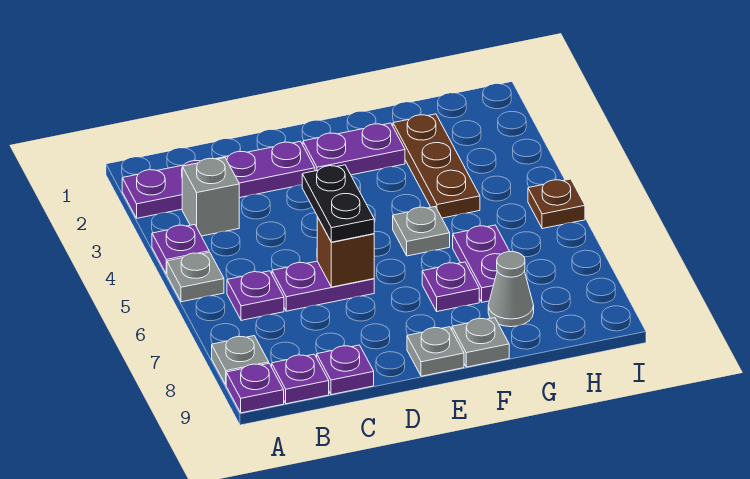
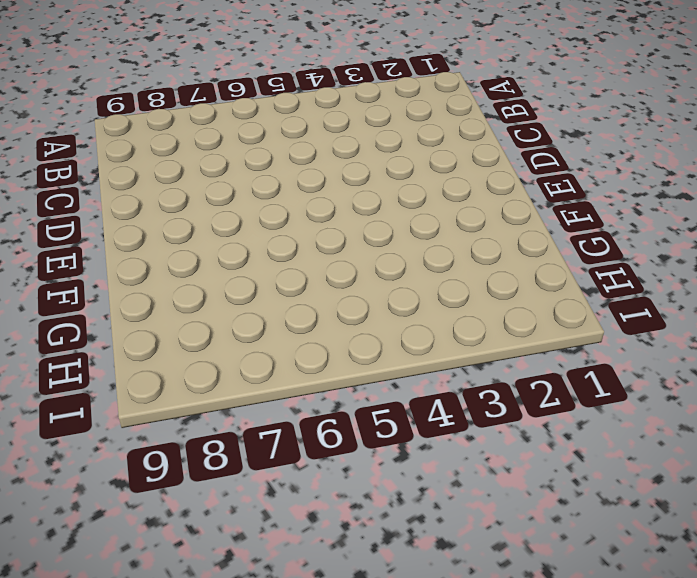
none -> purple plate A2:D2 level 1
none -> purple plate A4 level 1
none -> grey plate A5 level 1

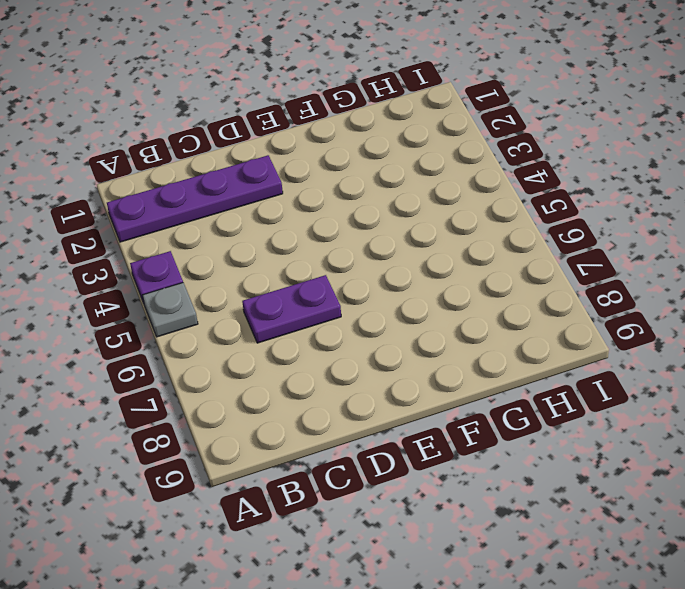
none -> grey plate A8 level 1
none -> purple plate A9 level 1
none -> grey brick B3 level 1

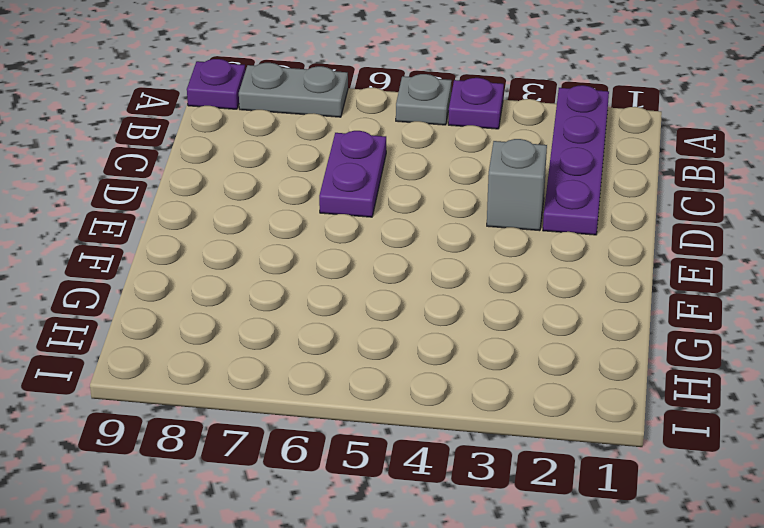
grey plate A7:A8 level 1 -> grey plate A8 level 1
grey brick D3 level 1 -> grey brick B3 level 1
none -> purple plate B6 level 1
none -> purple plate B9 level 1
none -> purple plate C9 level 1

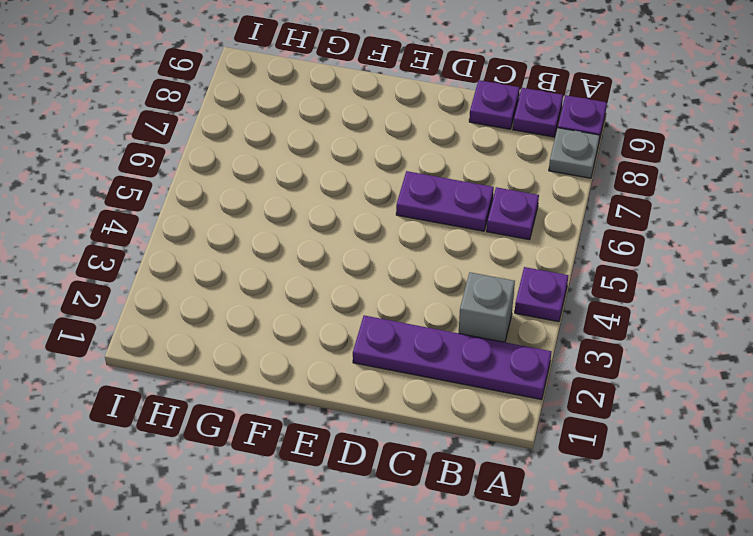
none -> grey plate A5 level 1
none -> purple plate E2:F2 level 1
none -> grey plate E9 level 1

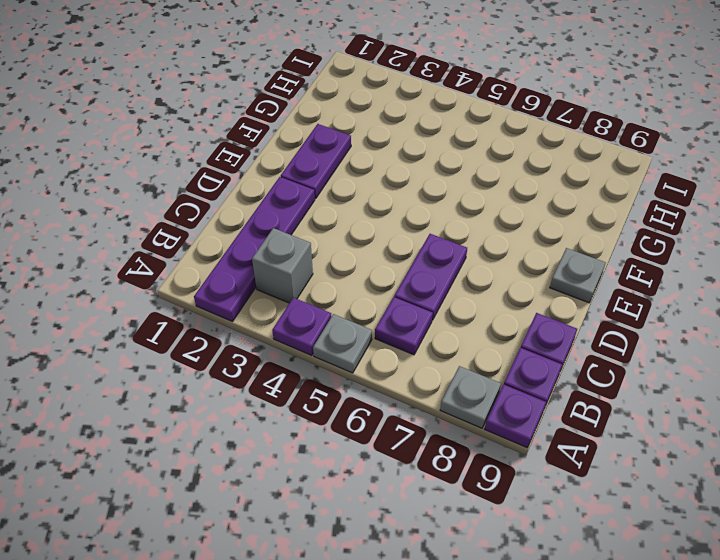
none -> grey plate F5 level 1
none -> purple plate F7 level 1
none -> grey plate F9 level 1

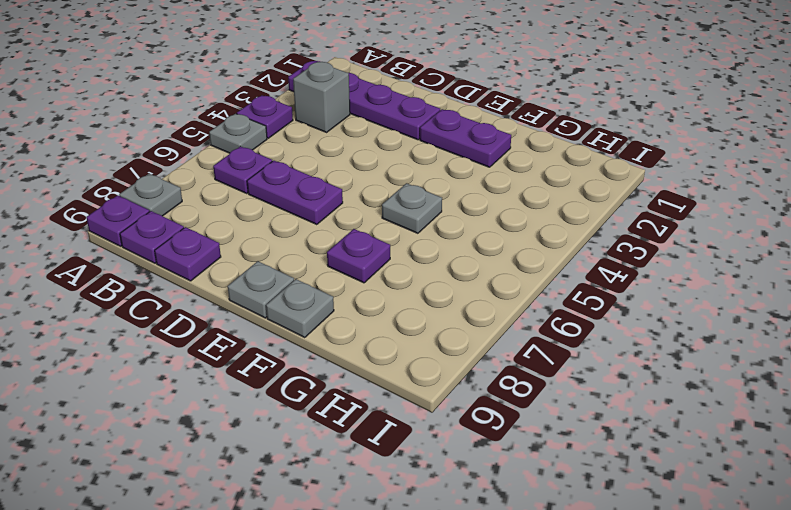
none -> brown plate G2:G4 level 1
none -> purple plate G6:G7 level 1
none -> grey cone G8 level 1

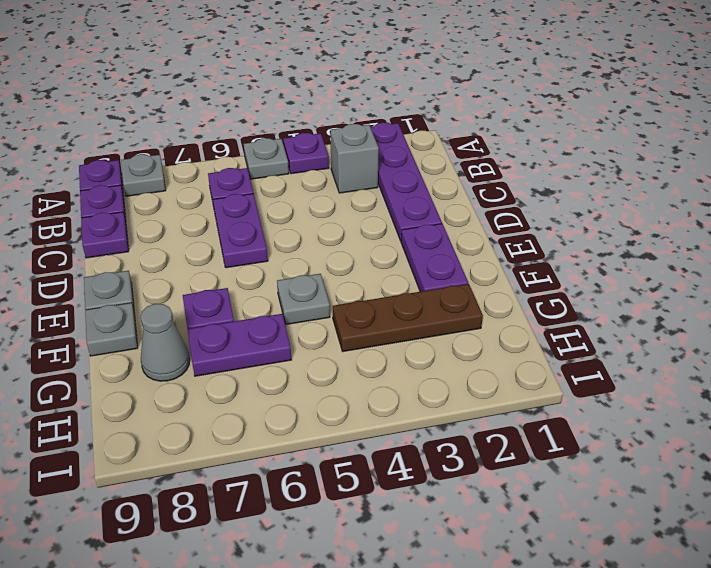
none -> brown plate I5 level 1
none -> brown brick D6 level 2
none -> black plate D5:D6 level 3

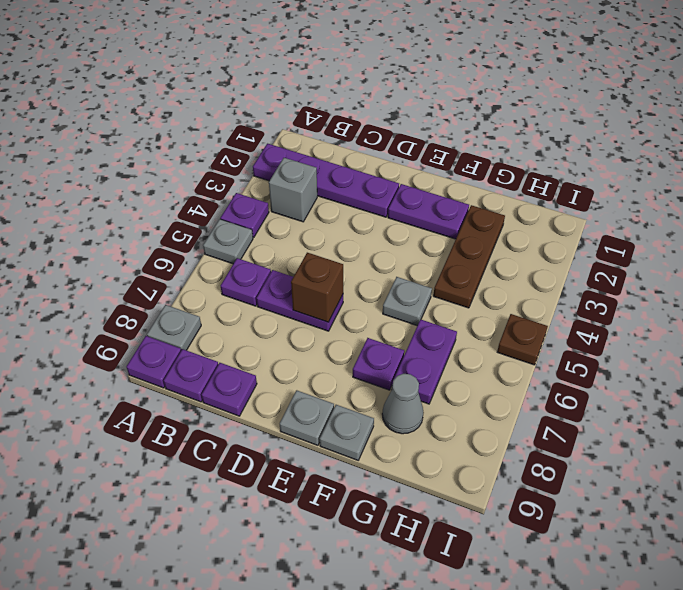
none -> black plate D5:D6 level 3

